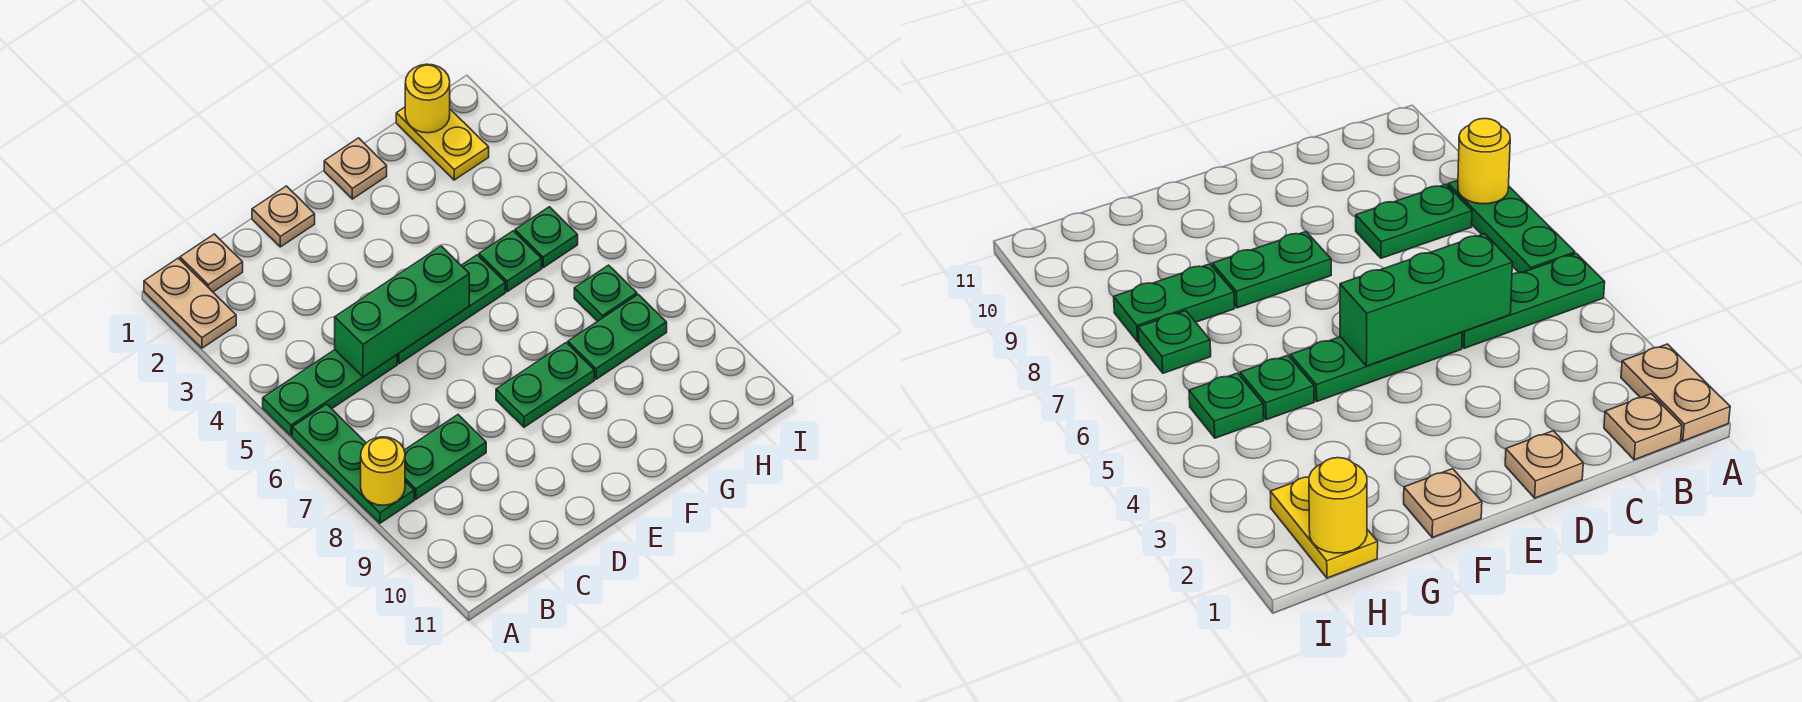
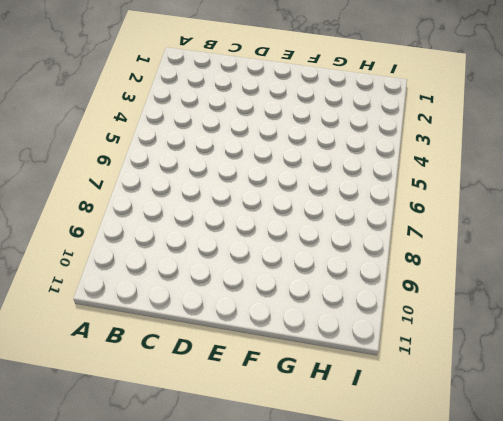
none -> tan plate A1:A2 level 1
none -> green plate A5:C5 level 1
none -> green plate A6:A8 level 1

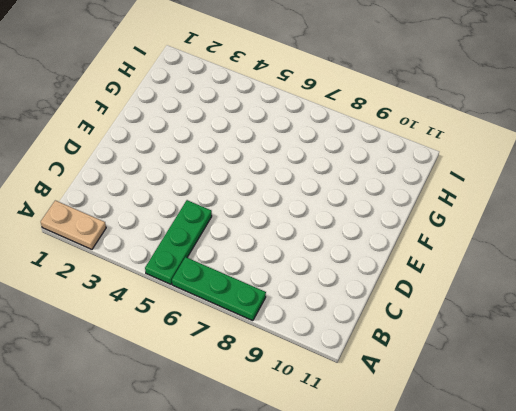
none -> tan plate B1 level 1
none -> green plate B8:C8 level 1
none -> tan plate D1 level 1

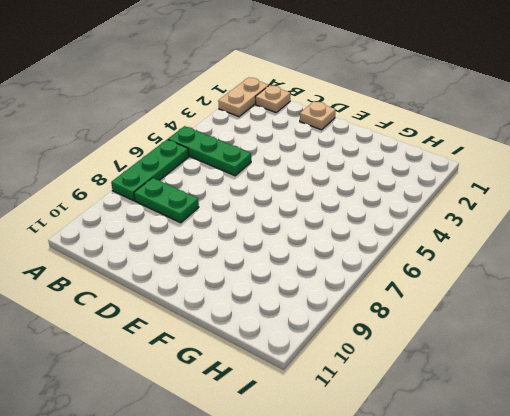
none -> green plate D5:F5 level 1
none -> green plate E8:F8 level 1
none -> tan plate F1 level 1

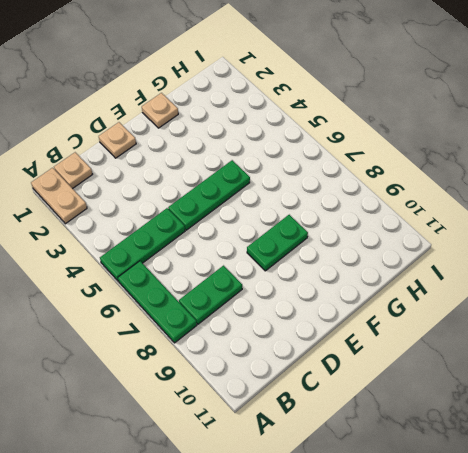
none -> green plate G5 level 1
none -> green plate G8:H8 level 1
none -> yellow plate H1:H2 level 1

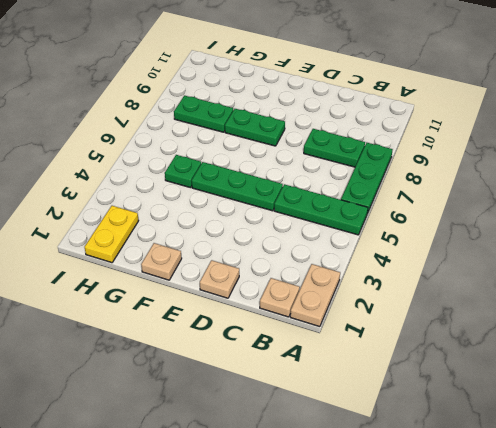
none -> green plate H5 level 1
none -> green plate H7 level 1
none -> yellow round brick A8 level 2

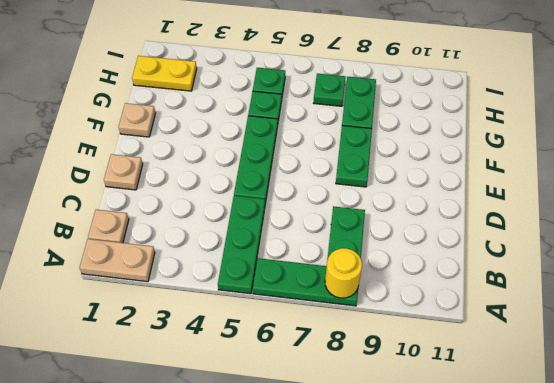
none -> green brick C5:E5 level 2
none -> yellow round brick H1 level 2

